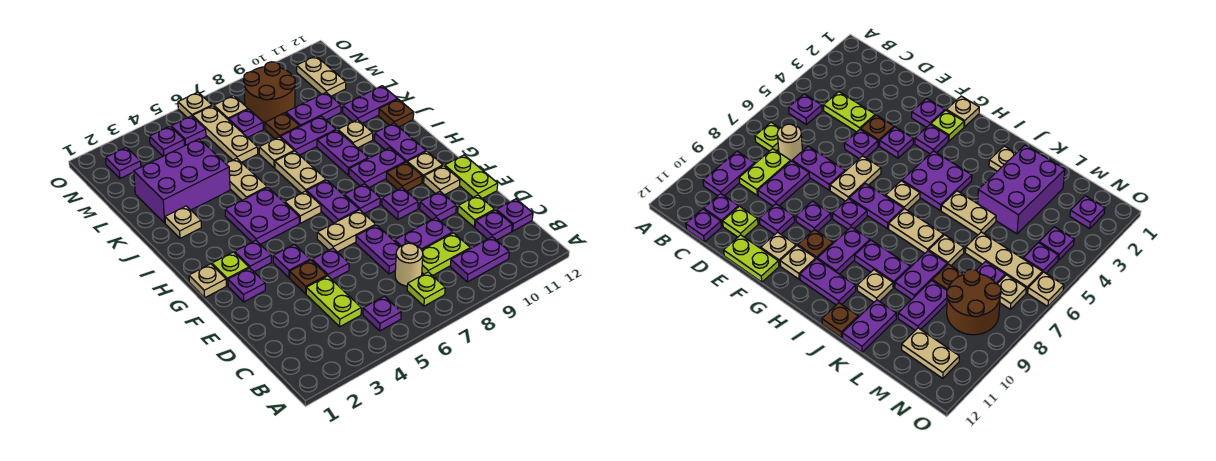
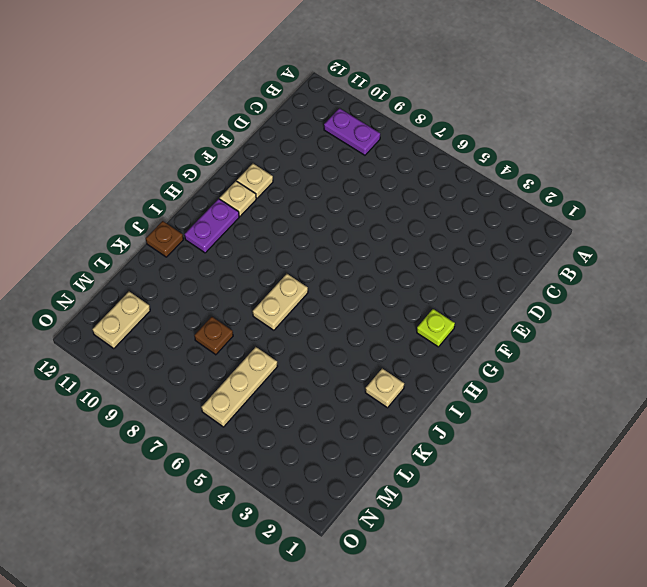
none -> purple plate B5 level 1
none -> lime plate B7 level 1
none -> lime plate C4:D4 level 1
none -> tan round brick C7 level 1

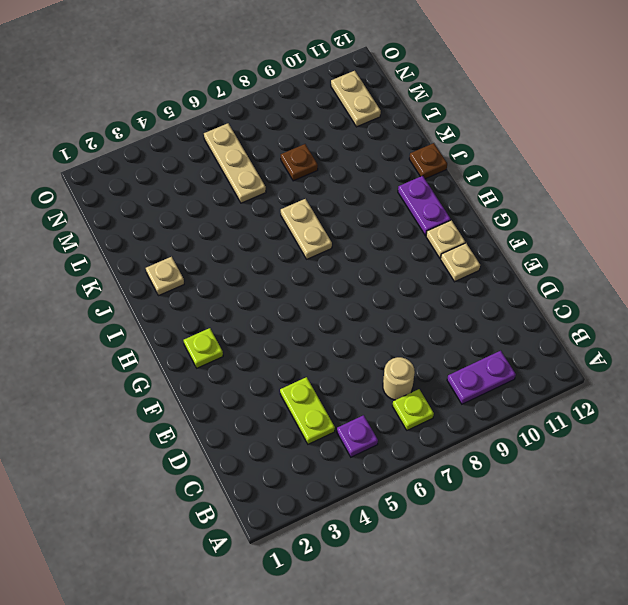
none -> lime plate C8:C9 level 1
none -> purple plate C11 level 1
none -> purple plate C12 level 1
none -> purple plate D7:E7 level 1

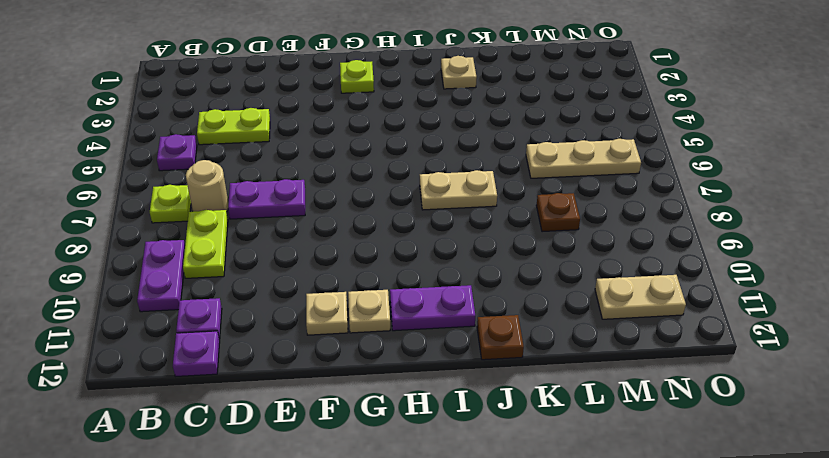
none -> purple plate D8:D9 level 1
none -> lime plate D11 level 1
none -> brown plate E4 level 1
none -> purple plate E5 level 1

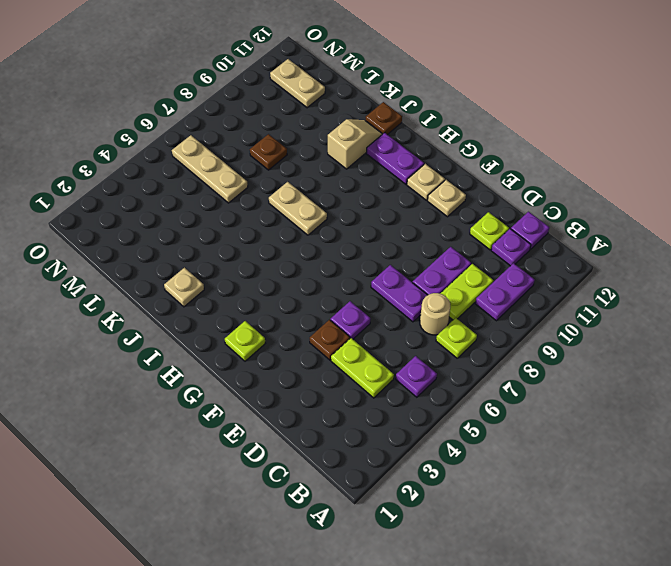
tan slope J10:J11 level 1 top 10 -> tan plate J10 level 1
none -> purple plate E10 level 1
none -> lime plate E12:F12 level 1
none -> purple plate F2 level 1
none -> purple plate F4 level 1

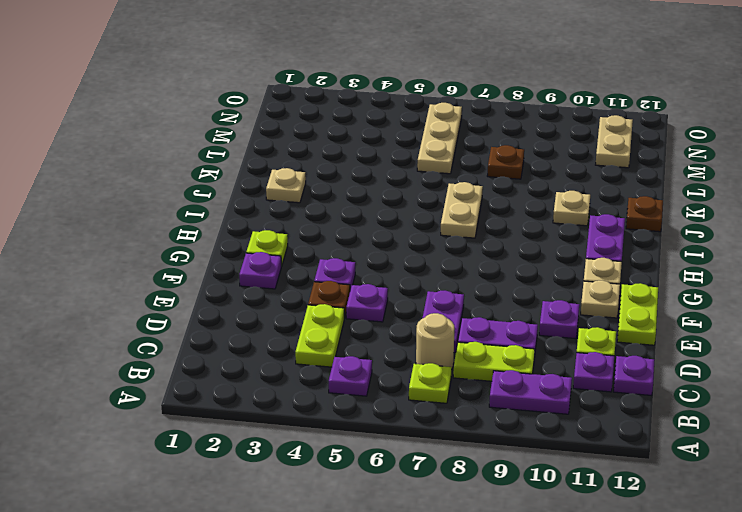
none -> tan plate F6:F7 level 1
none -> purple plate F9 level 1
none -> tan plate G1 level 1
none -> purple plate G3 level 1

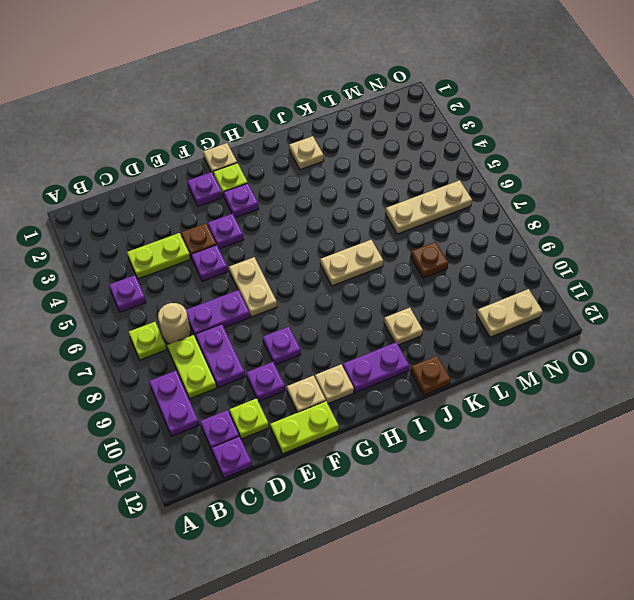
none -> purple plate G7:H7 level 1
none -> purple plate G8 level 1
none -> brown plate G10 level 1
none -> purple plate H4:I5 level 1

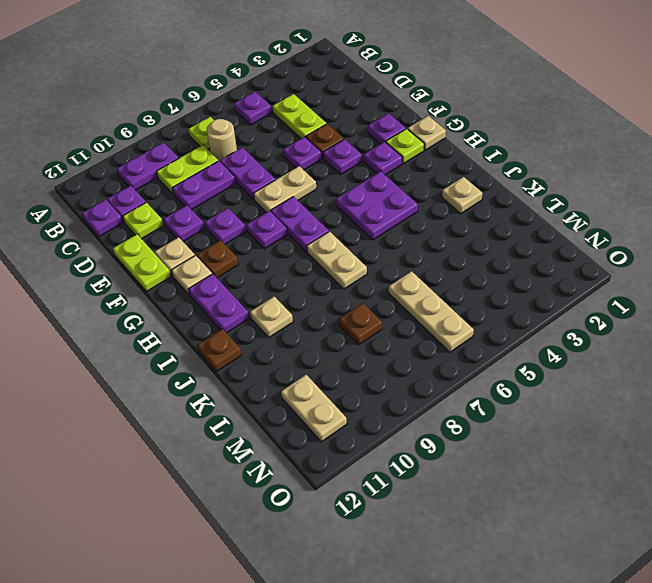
none -> tan plate H6 level 1
none -> purple plate H9:H10 level 1
none -> purple plate I9:J9 level 1
none -> tan plate J5:K5 level 1

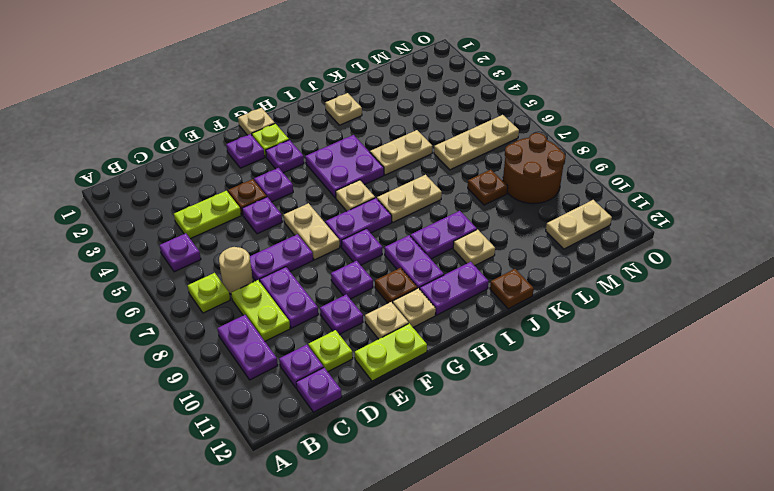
none -> purple brick K2:L4 level 1
none -> tan plate K7 level 1
none -> purple plate K8:K9 level 1
none -> purple plate K11:K12 level 1

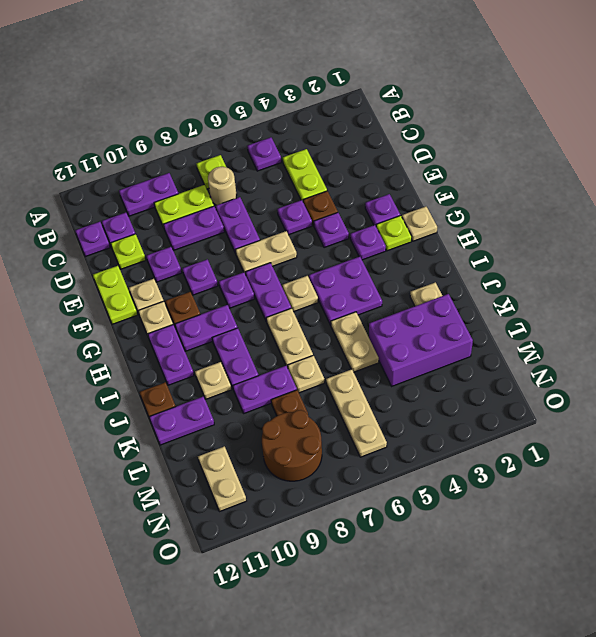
none -> purple plate L9:L10 level 1
none -> purple plate M7 level 1
none -> purple plate N2 level 1
none -> purple plate N4 level 1

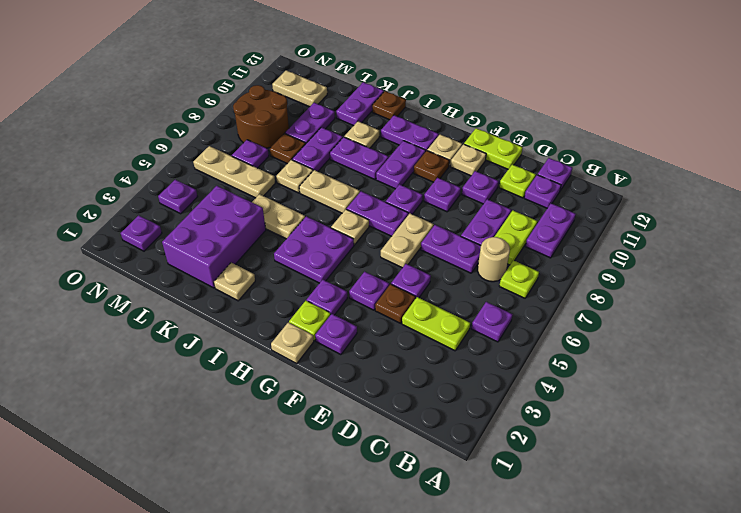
none -> purple plate N5 level 1
none -> tan plate N7 level 1
none -> tan plate O6 level 1

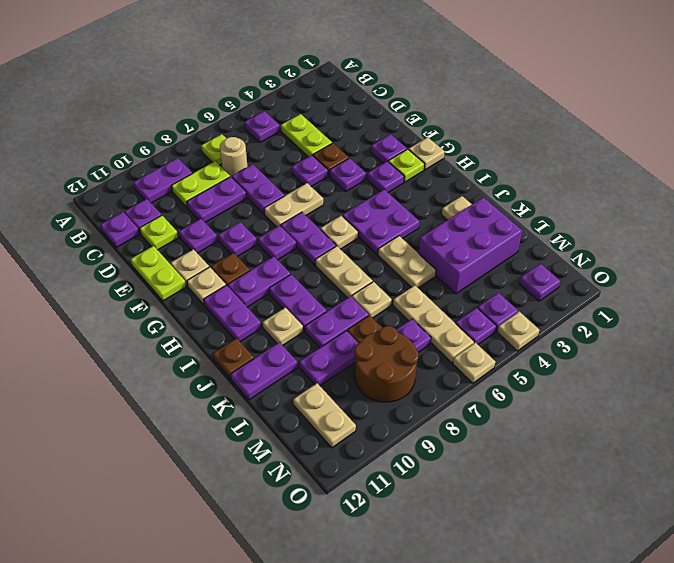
tan plate O4 level 1 -> tan plate N7 level 1

